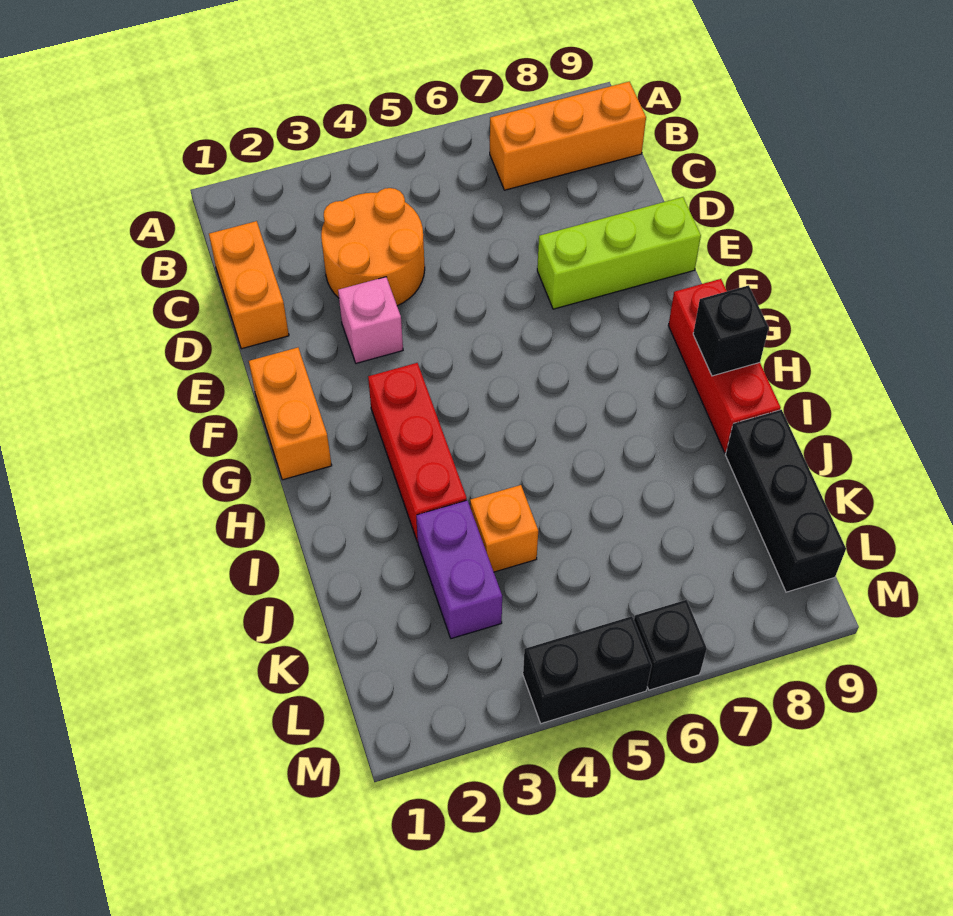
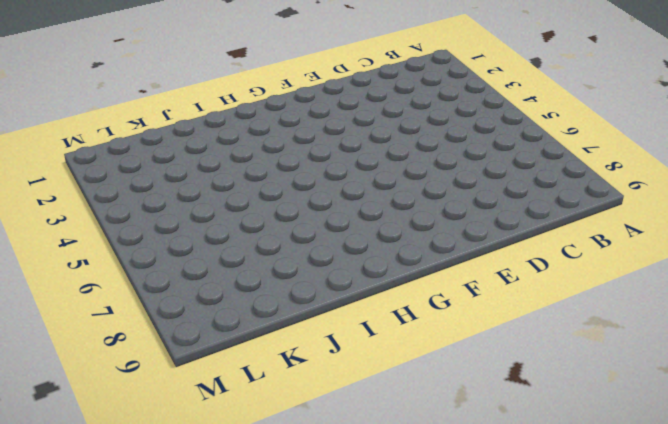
none -> orange brick B7:B9 level 1
none -> orange brick C1:D1 level 1
none -> orange round brick C3:D4 level 1

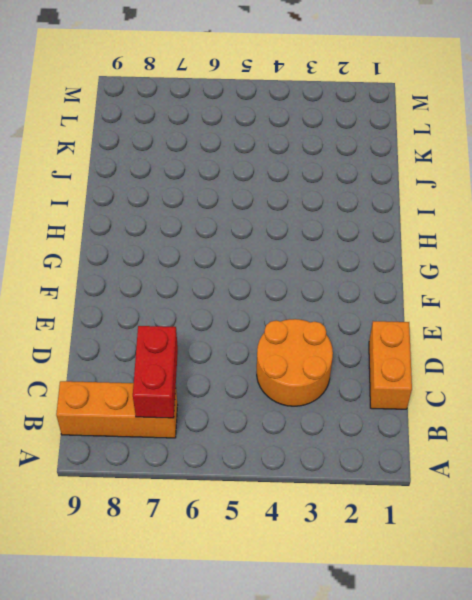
red brick B7:C7 level 2 -> none
none -> pink brick E3 level 1
none -> lime brick E7:E9 level 1
none -> orange brick F1:G1 level 1

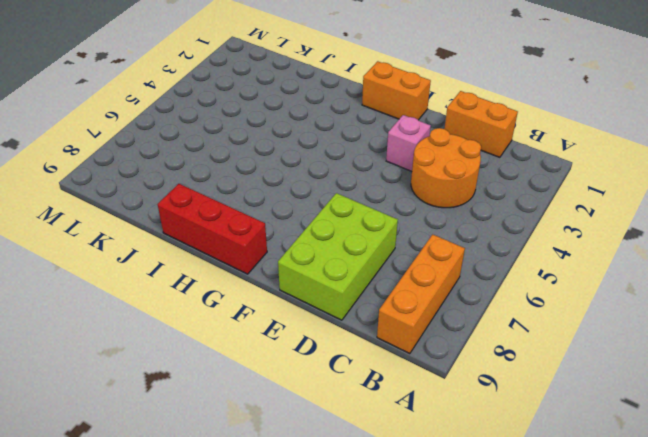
lime brick D7:E9 level 1 -> lime brick E7:E9 level 1
none -> red brick G3:I3 level 1
none -> purple brick J3:K3 level 1
none -> orange brick J4 level 1

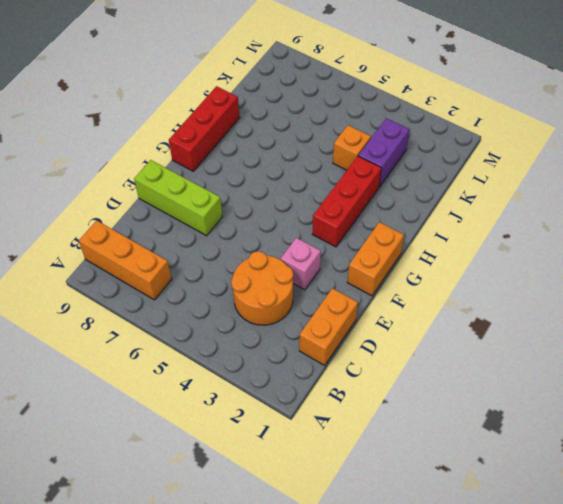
none -> black brick J9:L9 level 1
none -> black brick M4:M5 level 1
none -> black brick M6 level 1

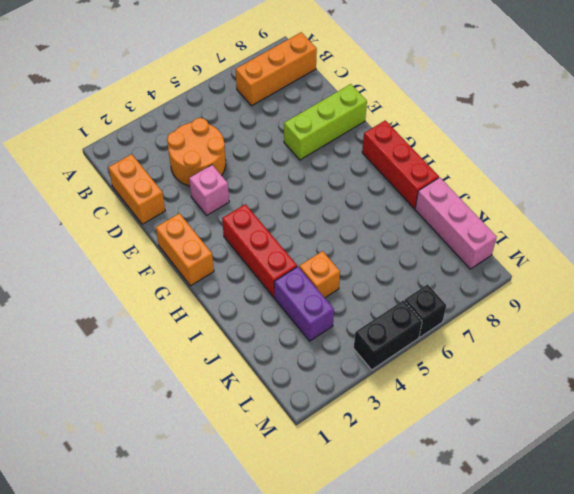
pink brick J9:L9 level 1 -> black brick J9:L9 level 1
none -> black brick H9 level 2

